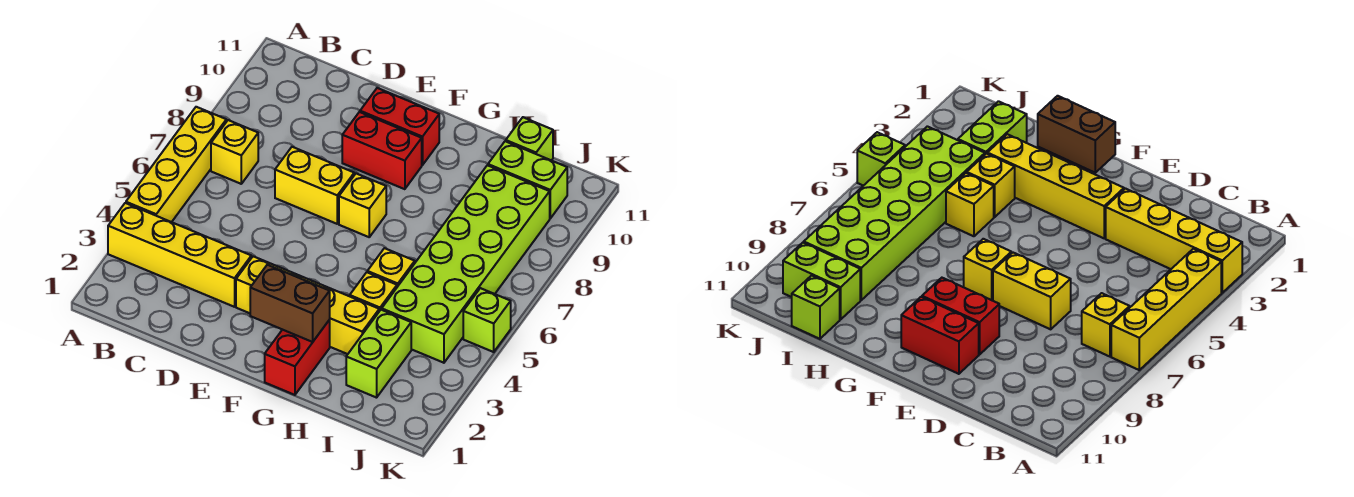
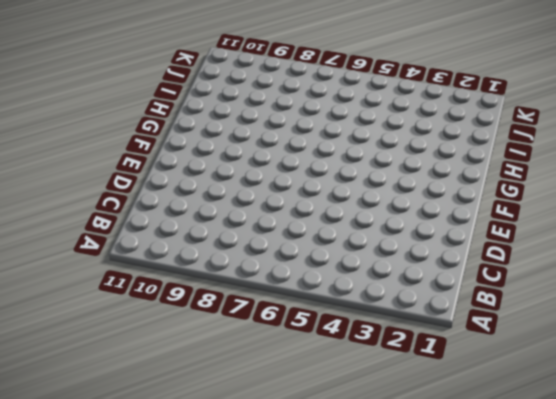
none -> yellow brick A3:D3 level 1
none -> yellow brick A4:A7 level 1
none -> yellow brick B7 level 1

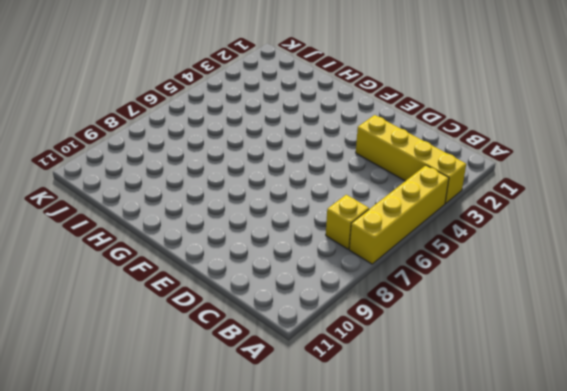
none -> yellow brick D7:E7 level 1
none -> yellow brick E3:H3 level 1
none -> red brick E9:F9 level 1

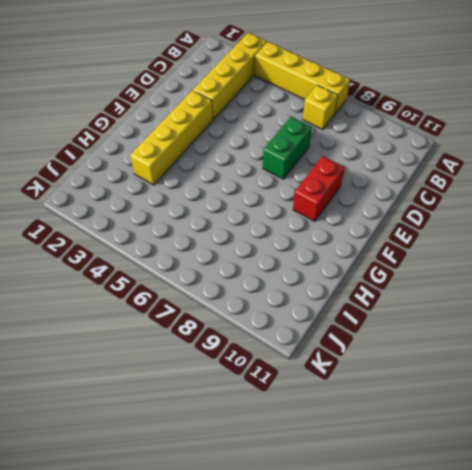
green brick D7:E7 level 1 -> yellow brick D7:E7 level 1
none -> red brick E10:F10 level 1
none -> yellow brick F7 level 1
none -> red brick G1:G2 level 1

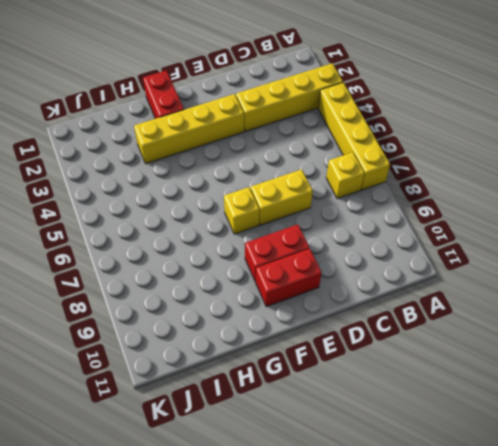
none -> yellow brick H4 level 1
none -> yellow brick H5 level 1
none -> lime brick I2:I3 level 1

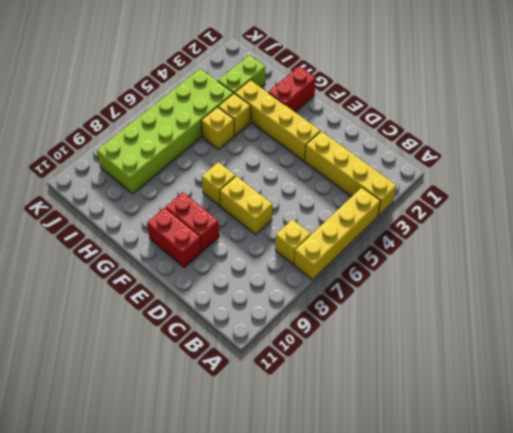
none -> lime brick I10:J10 level 1
none -> lime brick I11 level 1
none -> lime brick K5 level 1

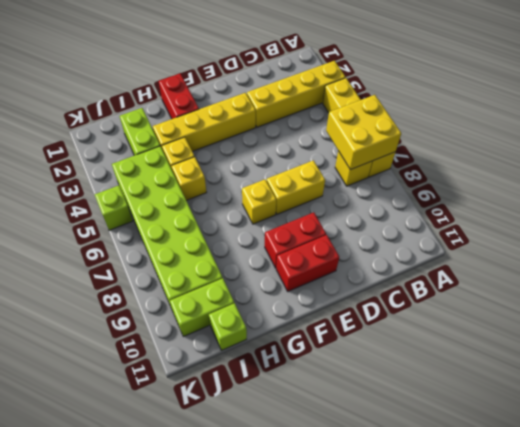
yellow brick A6:B7 level 2 -> none
none -> brown brick F2:G2 level 2

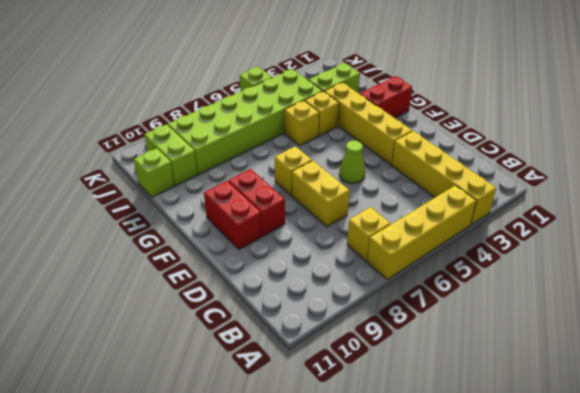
lime cone E5 level 1 -> none
none -> brown brick F2:G2 level 2

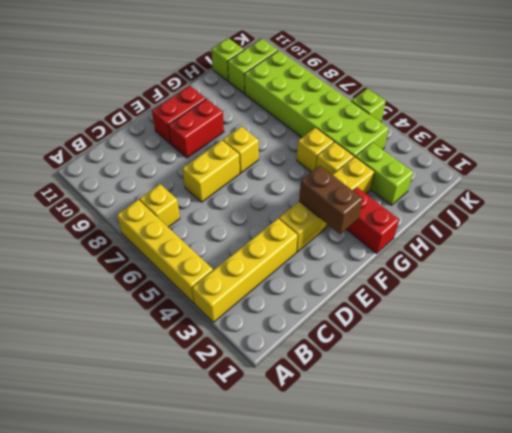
brown brick F2:F3 level 2 -> brown brick F2:G2 level 2

